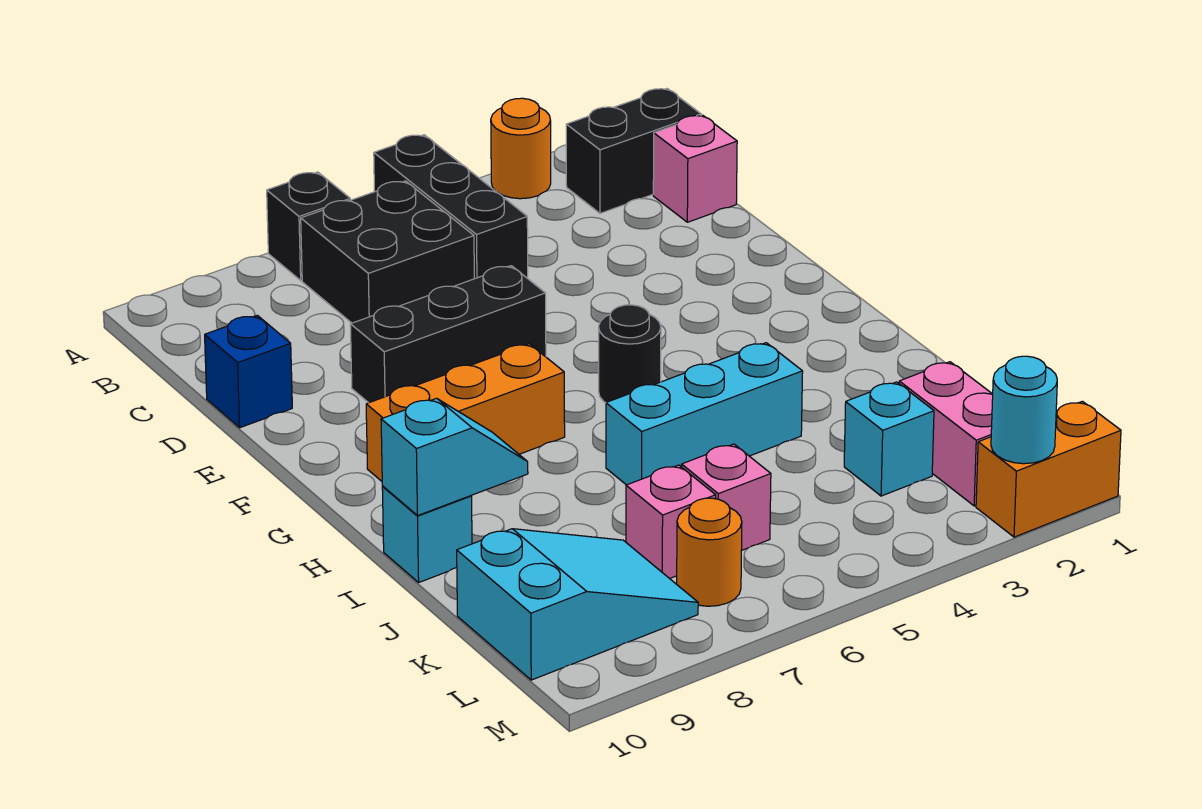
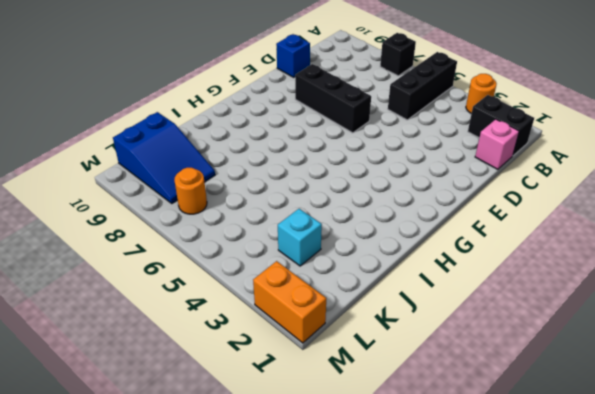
blue slope K8:L10 level 1 top 10 -> cyan slope K8:L10 level 1 top 10
none -> black brick B6:C7 level 1
none -> black round brick G5 level 1
none -> orange brick G7:G9 level 1

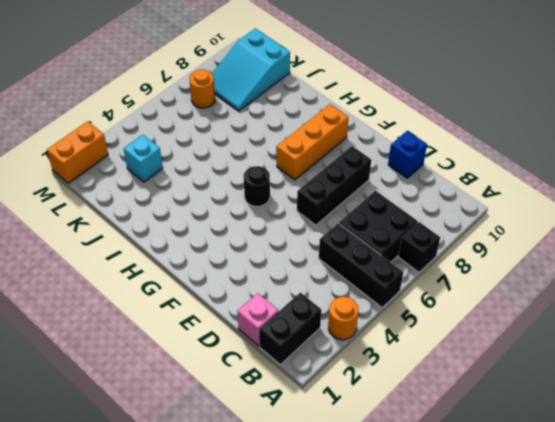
none -> cyan brick I4:I6 level 1
none -> cyan brick I10 level 1
none -> pink brick K2:L2 level 1

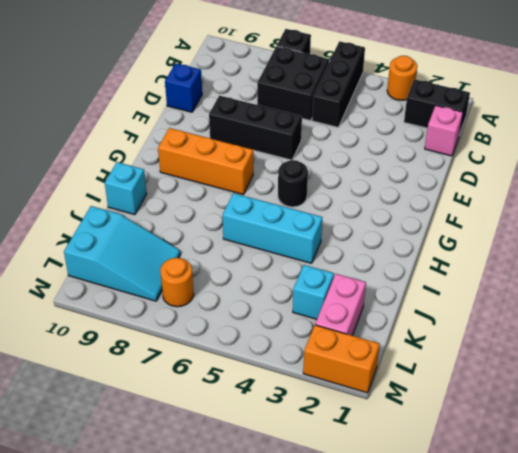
none -> pink brick K6 level 1
none -> pink brick K7 level 1
none -> cyan slope I9:I10 level 2 top 10

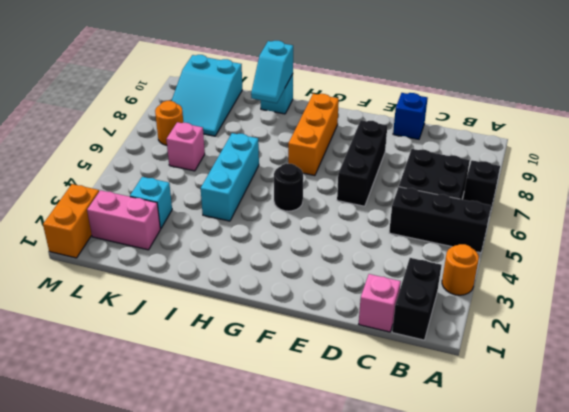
none -> pink brick K7 level 1
none -> cyan round brick M2 level 2

